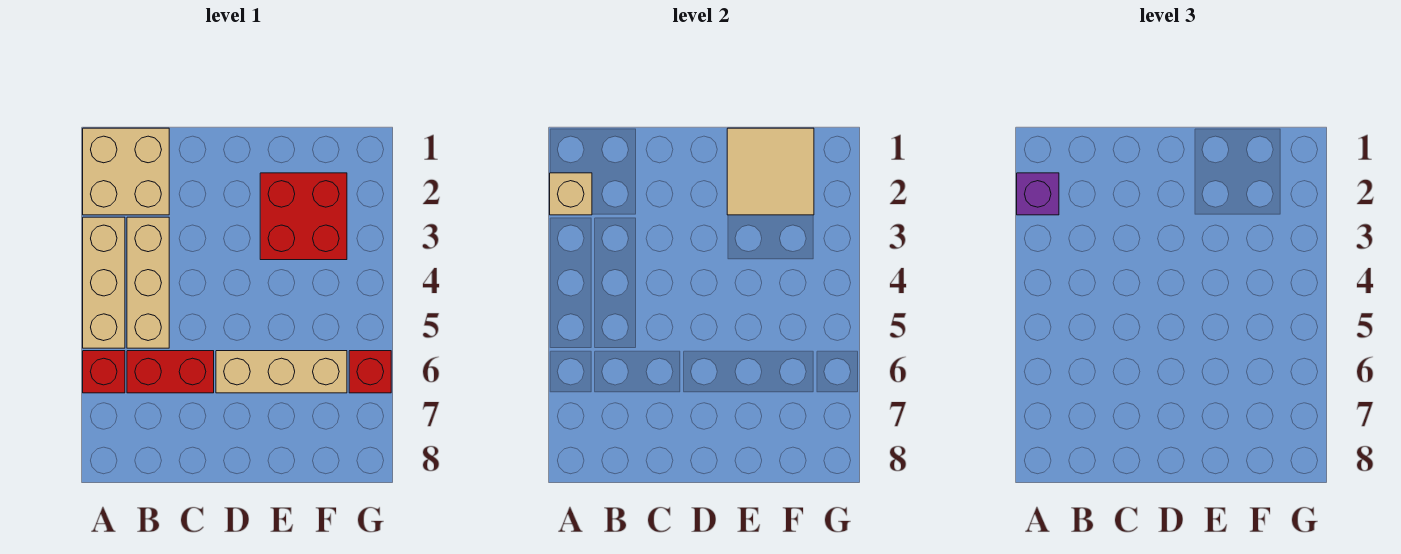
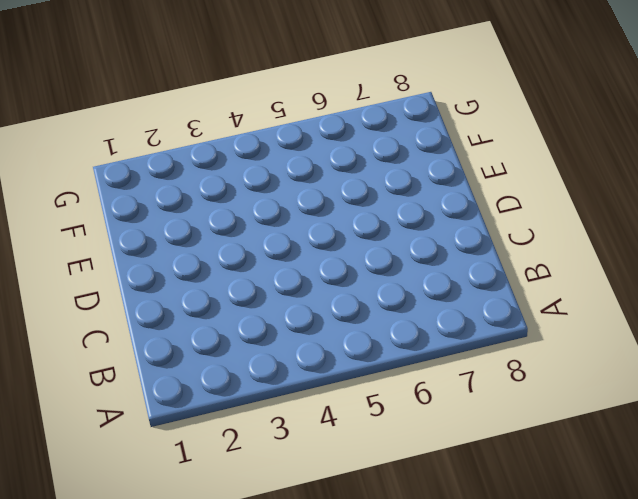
none -> tan brick A1:B2 level 1
none -> tan brick A3:A5 level 1

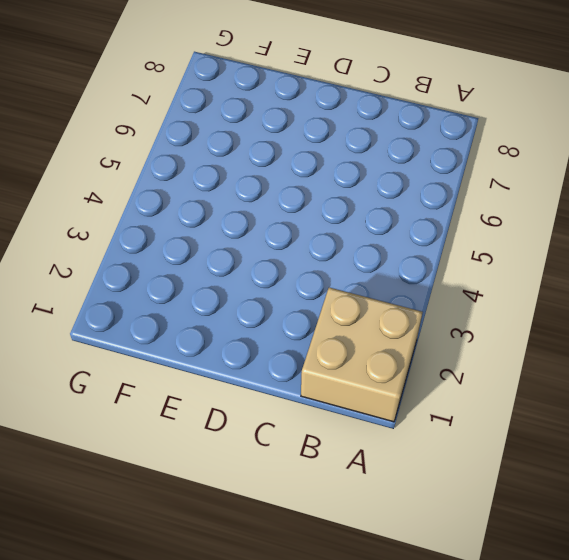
none -> tan brick A3:A5 level 1
none -> red brick A6 level 1

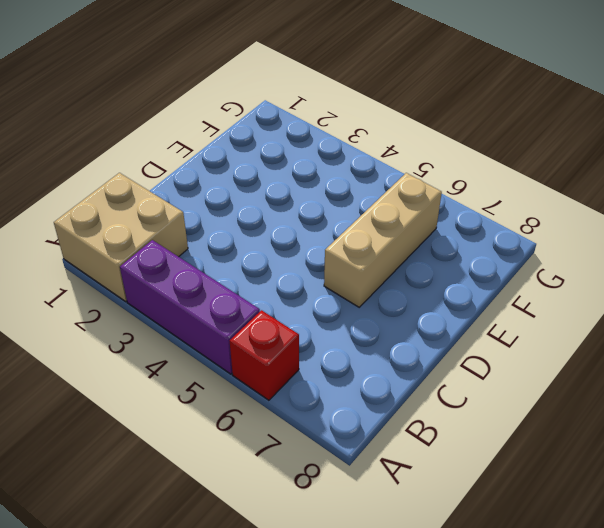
purple brick A3:A5 level 1 -> tan brick A3:A5 level 1
none -> tan brick B3:B5 level 1
none -> red brick B6:C6 level 1

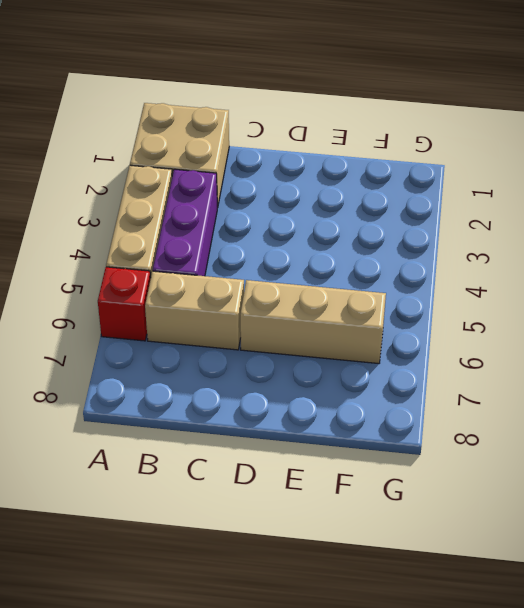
purple brick B3:B5 level 1 -> tan brick B3:B5 level 1
tan brick B6:C6 level 1 -> red brick B6:C6 level 1
none -> red brick E2:F3 level 1
none -> red brick G6 level 1

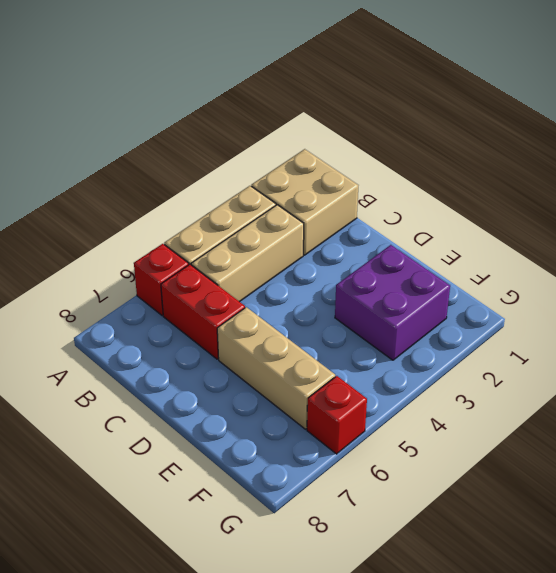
purple brick E2:F3 level 1 -> red brick E2:F3 level 1
none -> tan brick A2 level 2
none -> tan tile E1:F2 level 2

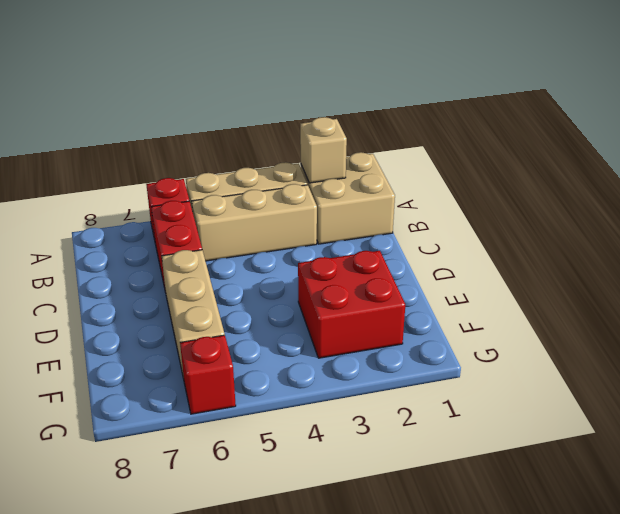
none -> tan tile E1:F2 level 2
none -> purple brick A2 level 3

